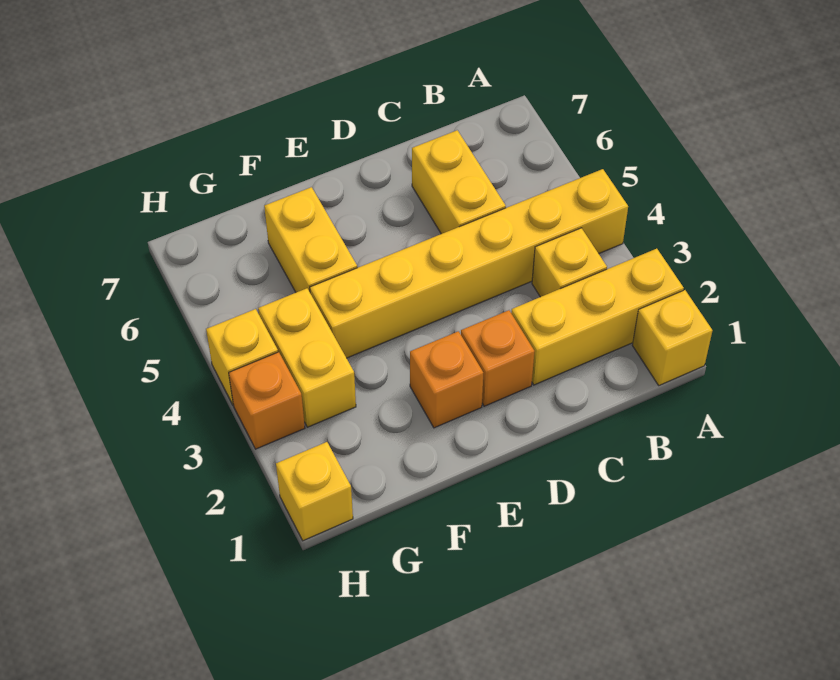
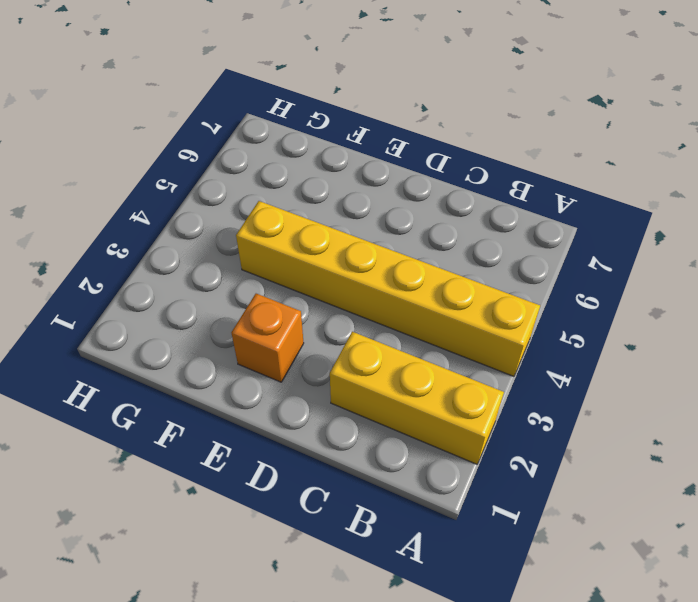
none -> yellow brick A1 level 1
none -> yellow brick B3 level 1
none -> yellow brick C5:C6 level 1

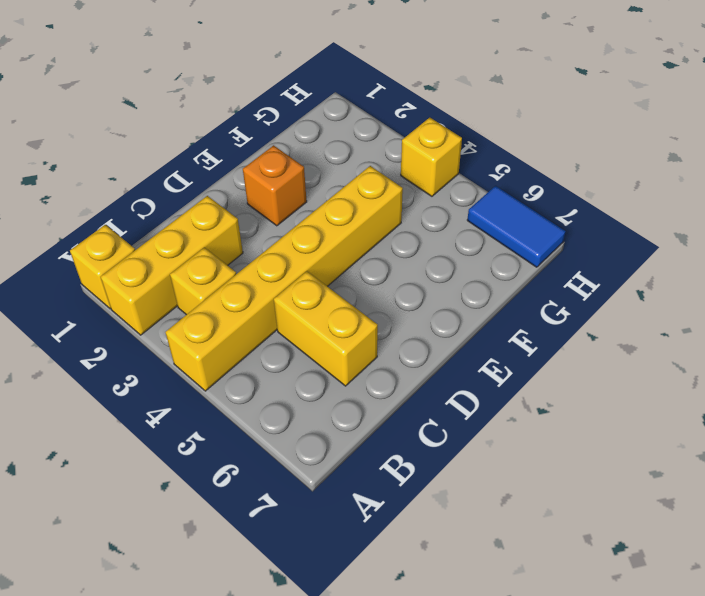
blue tile H6:H7 level 1 -> none
none -> orange brick D2 level 1
none -> yellow brick F5:F6 level 1
none -> yellow brick G3:G4 level 1

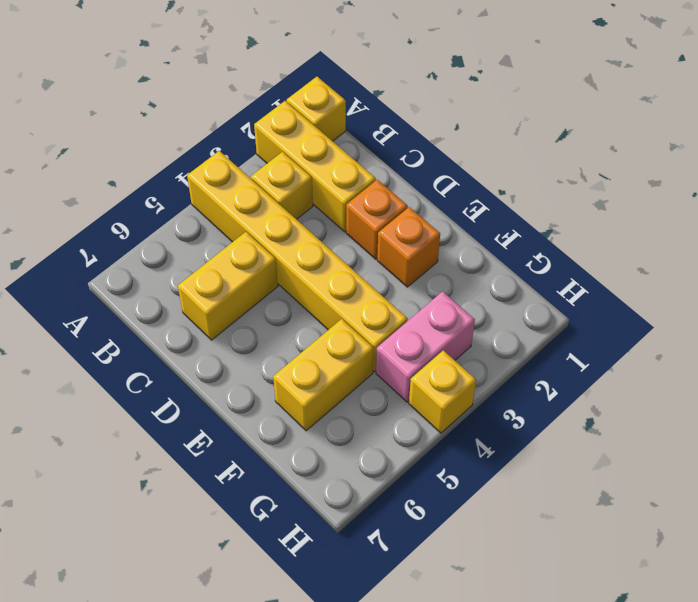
pink brick G3:G4 level 1 -> yellow brick G3:G4 level 1
none -> yellow brick H1 level 1
none -> orange brick H3 level 1

